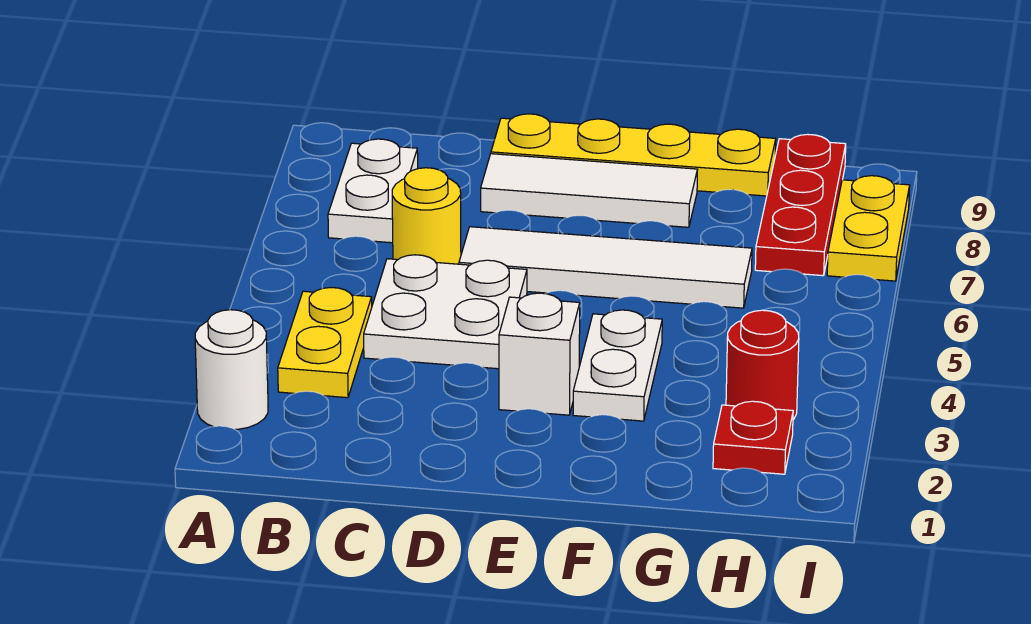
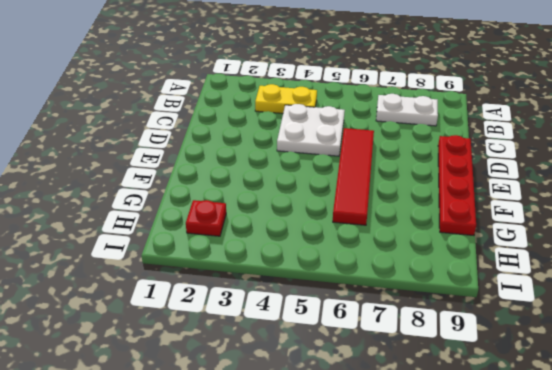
red tile D6:G6 level 1 -> white tile D6:G6 level 1
red plate D9:G9 level 1 -> yellow plate D9:G9 level 1
none -> white round brick A2 level 1
none -> yellow round brick C6 level 1
none -> white tile D8:F8 level 1

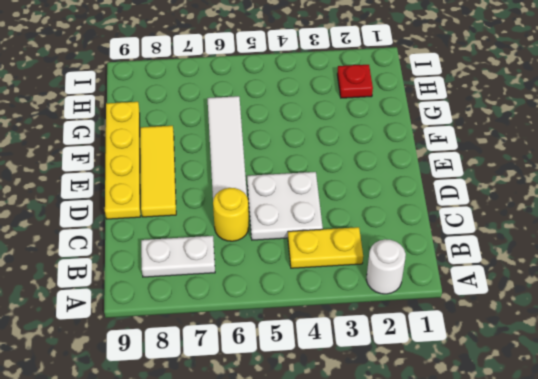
yellow tile D8:F8 level 1 -> white tile D8:F8 level 1
none -> white brick E3 level 1
none -> white plate F3:F4 level 1
none -> red round brick H3 level 1

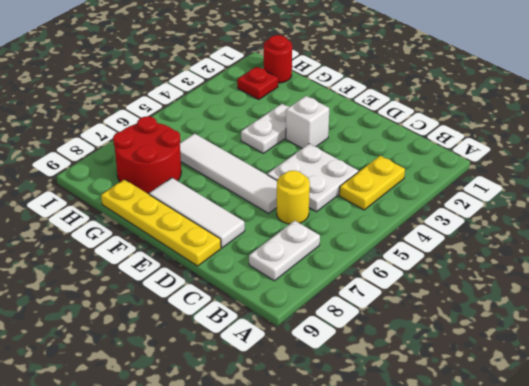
red round brick G7:H8 level 1 -> red plate H7:H9 level 1
red round brick H1 level 1 -> red round brick H3 level 1
none -> white round brick A2 level 1
none -> yellow plate I7:I8 level 1

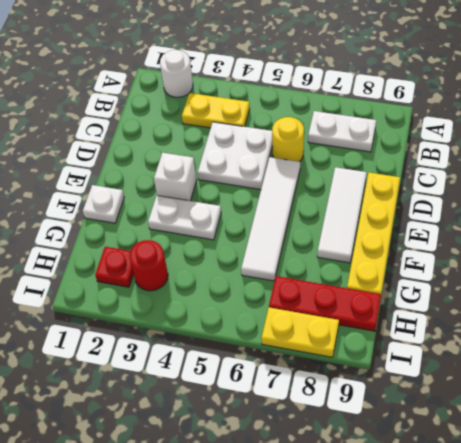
white plate F1 level 1 -> none

